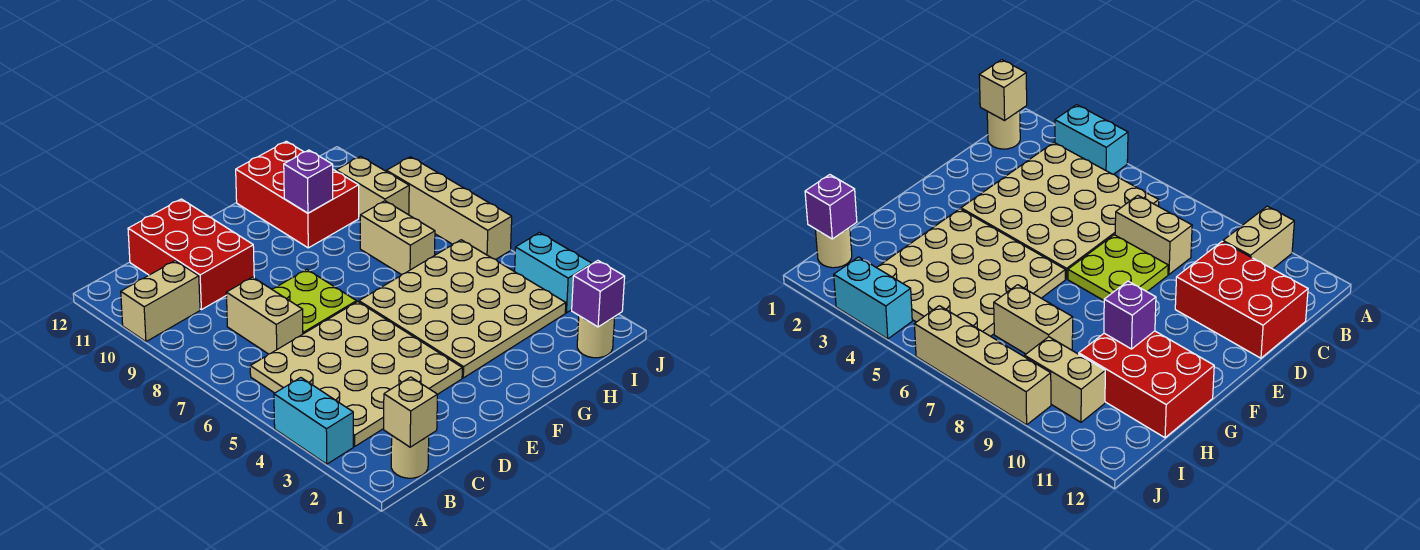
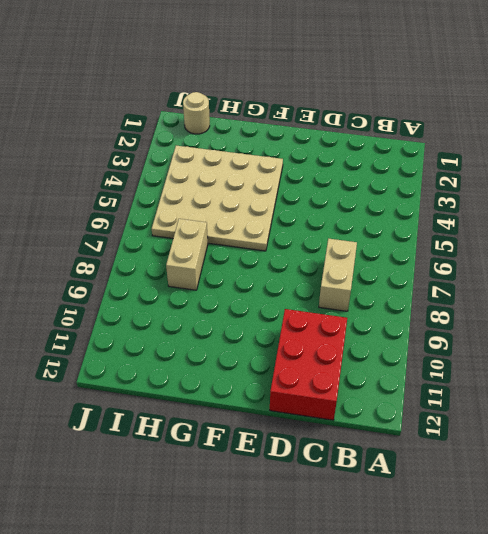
none -> cyan brick A3:A4 level 1
none -> tan brick A10:B10 level 1
none -> tan round brick B1 level 1

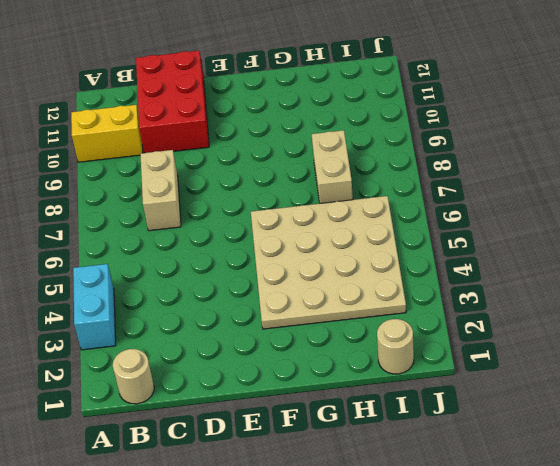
yellow brick A10:B10 level 1 -> tan brick A10:B10 level 1
none -> tan plate B3:E6 level 1
none -> lime plate D7:E8 level 1
none -> red brick G10:H12 level 1

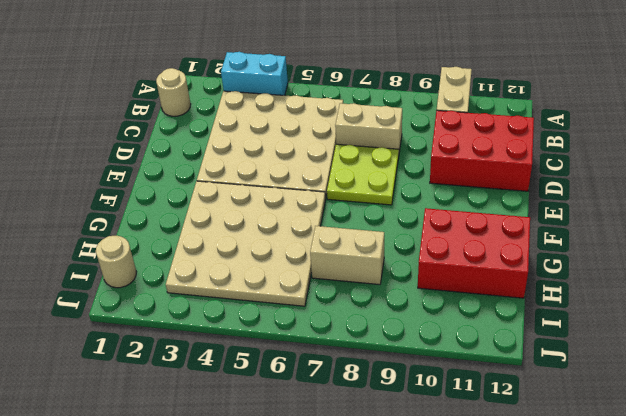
none -> tan brick I9:I10 level 1
none -> cyan brick J3:J4 level 1
none -> tan brick J6:J9 level 1

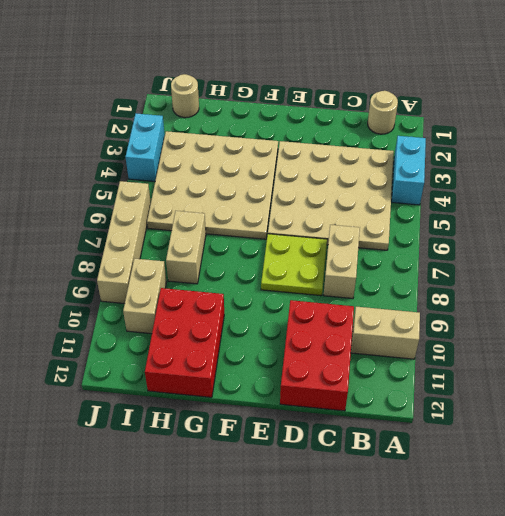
none -> tan brick B1 level 2
none -> purple brick G10 level 2
none -> purple brick I1 level 2

